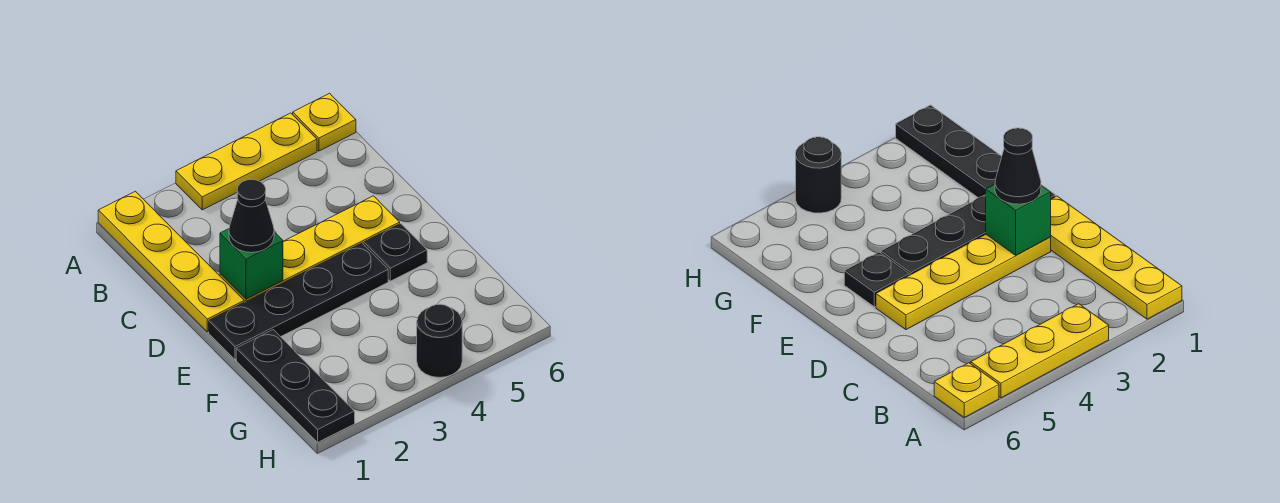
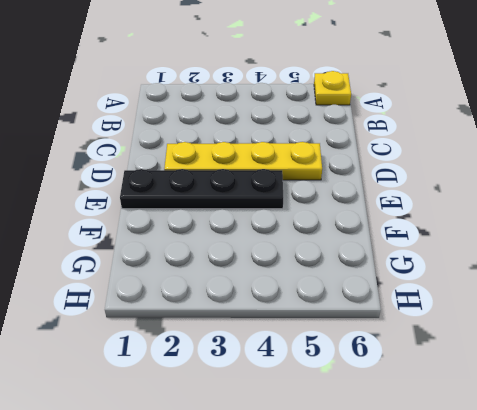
none -> yellow plate A1:D1 level 1
none -> yellow plate A3:A5 level 1

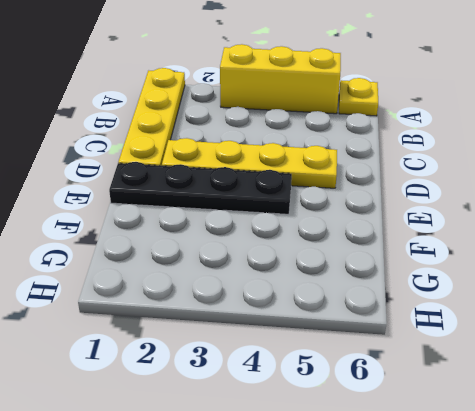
yellow brick A3:A5 level 1 -> yellow plate A3:A5 level 1
none -> black plate E5 level 1
none -> black plate F1:H1 level 1

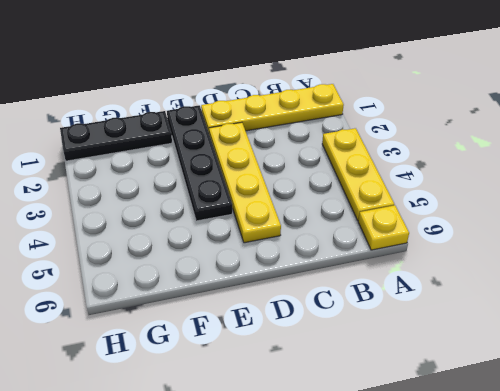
none -> black plate E5 level 1
none -> black round brick H4 level 1

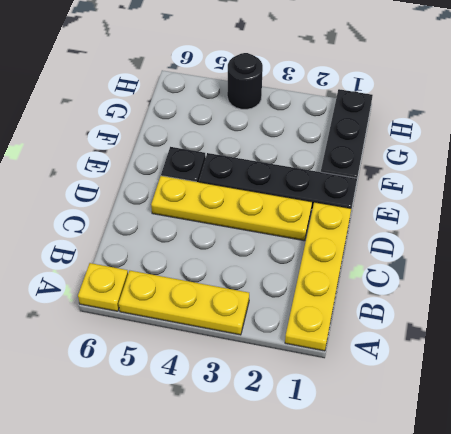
none -> green brick D2 level 2
none -> black cone D2 level 3

